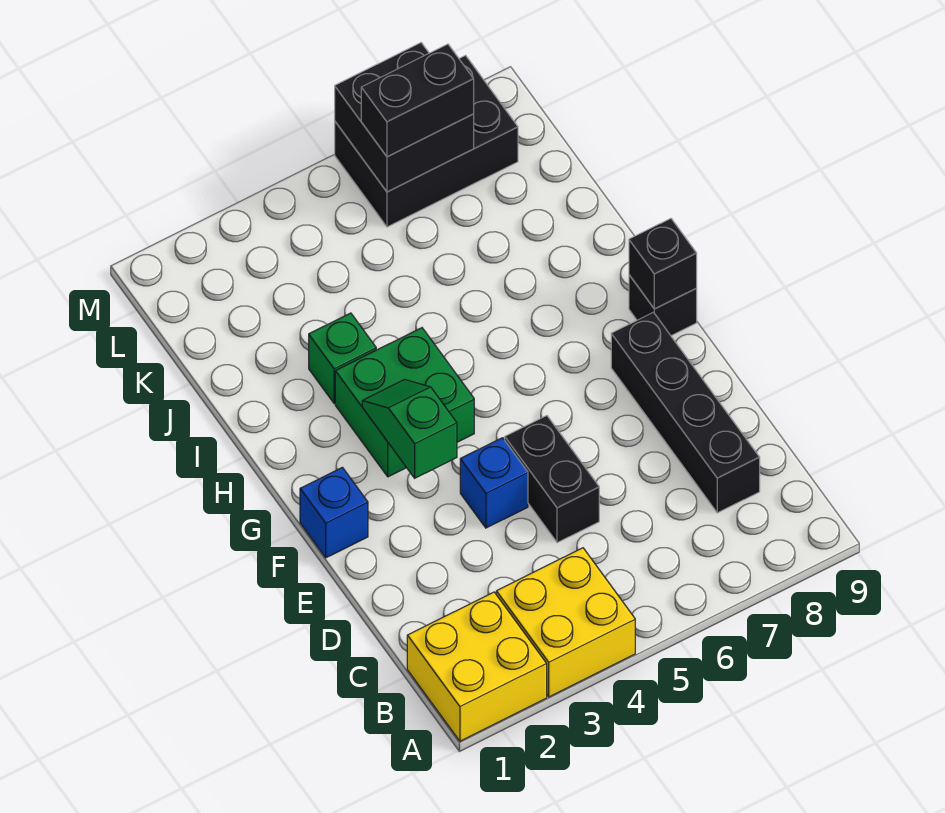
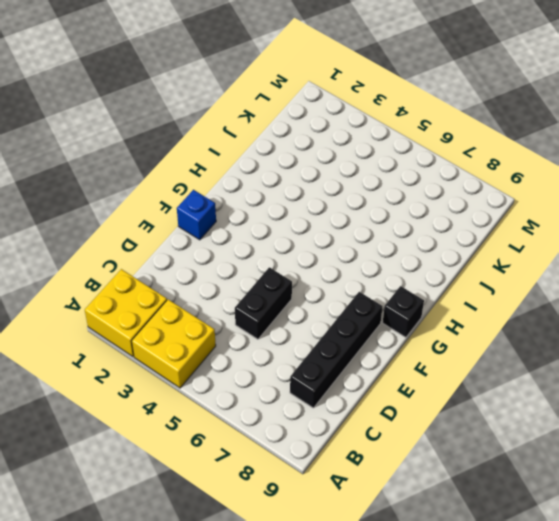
none -> blue brick E4 level 1
none -> green brick G3:H4 level 1
none -> green brick I3 level 1

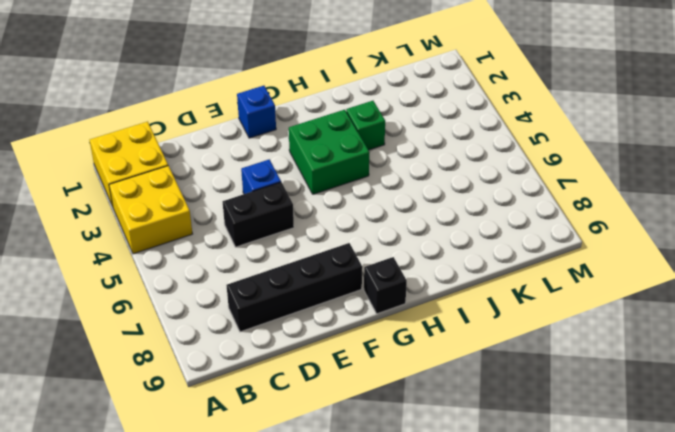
none -> black brick L6:M8 level 1
none -> green slope F3:G3 level 2 top F
none -> black brick G9 level 2

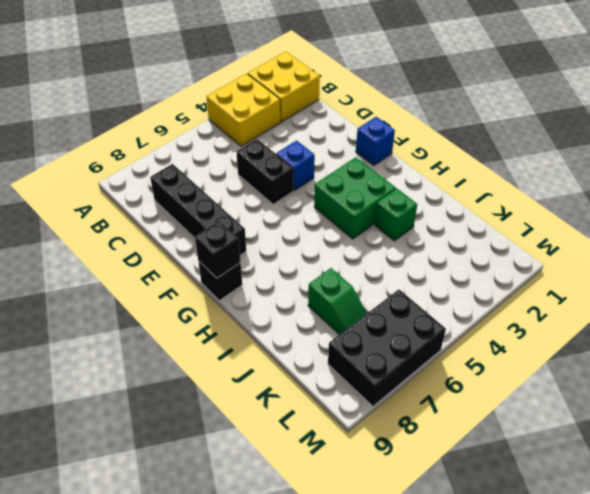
green slope J7:K7 level 1 top J -> green slope F3:G3 level 2 top F
none -> black brick L6:M7 level 2
none -> black brick L6:L7 level 3

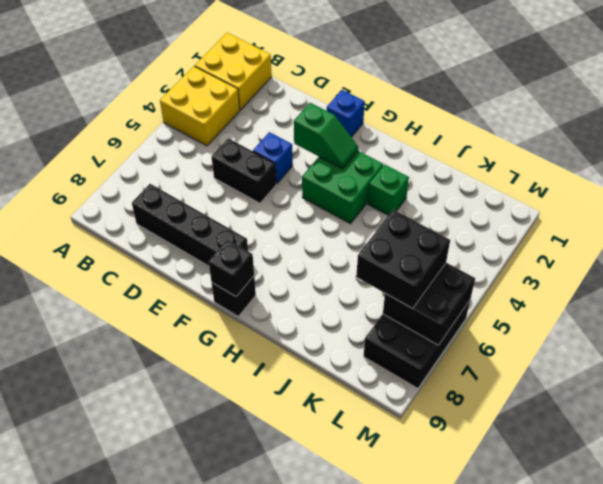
black brick K6:L7 level 3 -> black brick L6:L7 level 3

